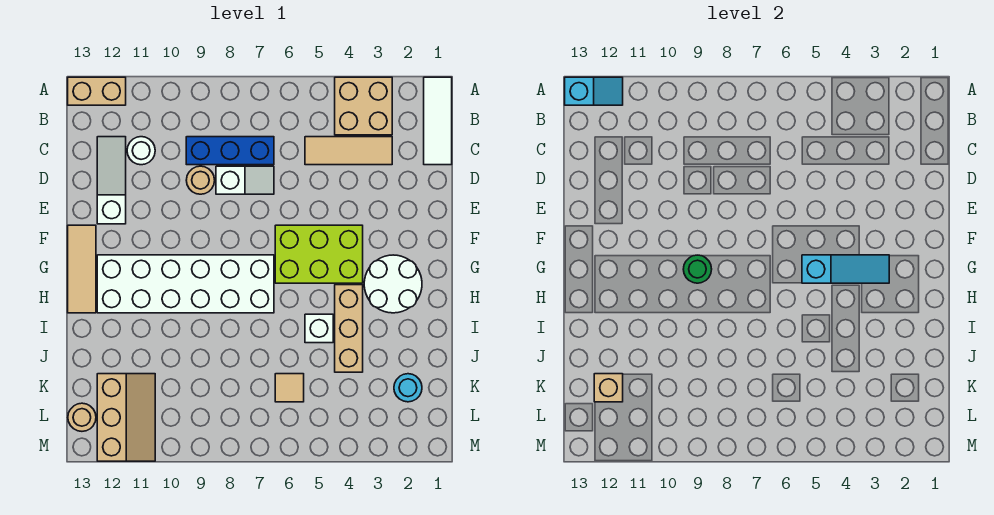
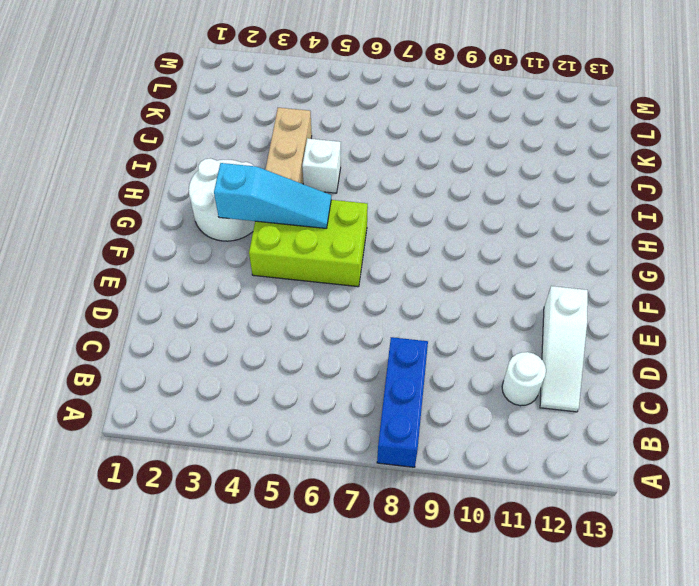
blue brick A8:C8 level 1 -> blue brick C7:C9 level 1
cyan slope G3:G5 level 2 top 3 -> cyan slope G3:G5 level 2 top 5
none -> white tile A1:C1 level 1
none -> tan brick A3:B4 level 1
none -> tan brick A12:A13 level 1

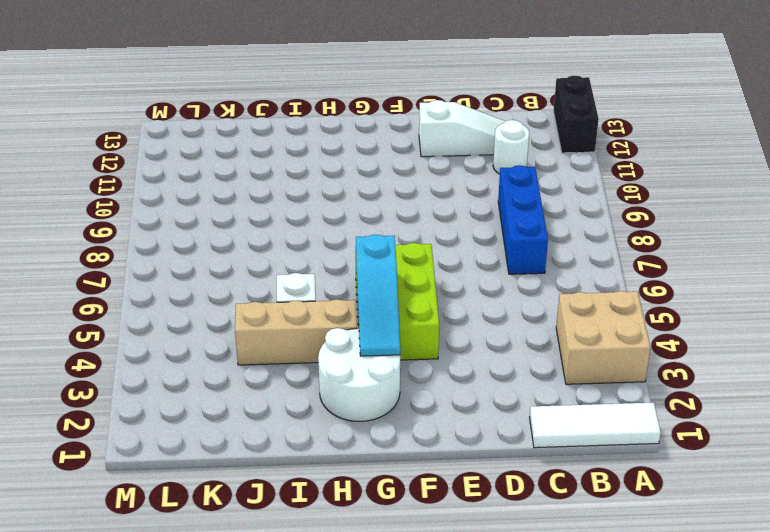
black brick A12:A13 level 1 -> tan brick A12:A13 level 1
none -> tan tile C3:C5 level 1
none -> white slope D7:D8 level 1 top 8
none -> tan round brick D9 level 1

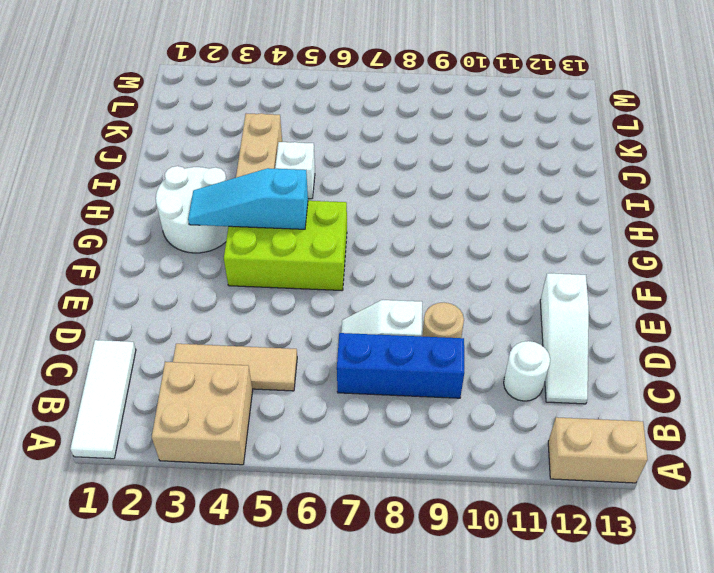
none -> tan tile F13:H13 level 1
none -> white brick G7:H12 level 1
none -> cyan round brick K2 level 1

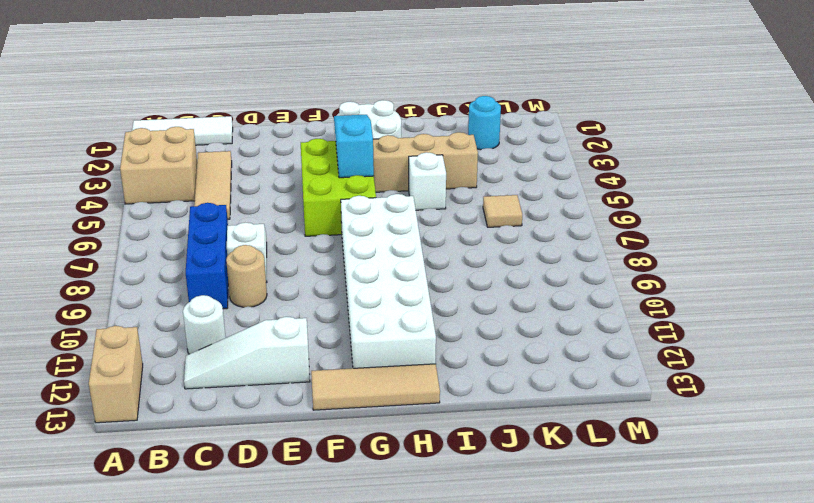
none -> tan slope K11:M12 level 1 top 12
none -> tan round brick L13 level 1
none -> cyan slope A12:A13 level 2 top 13

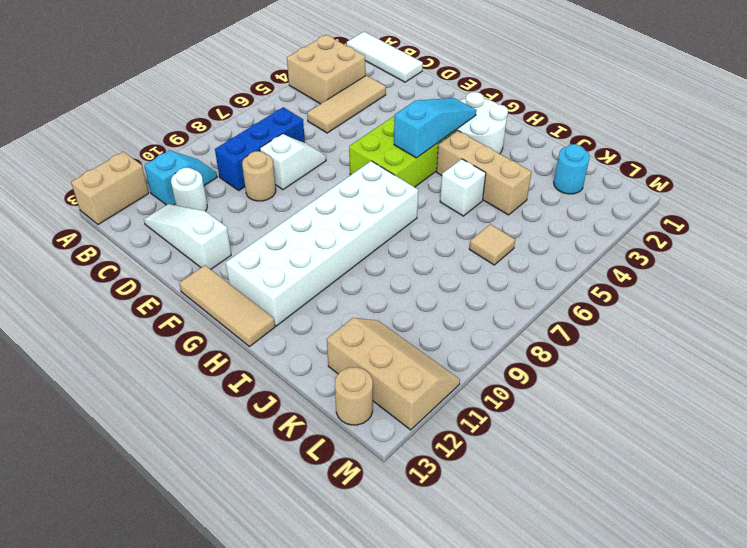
cyan slope B10:B11 level 1 top 11 -> cyan slope A12:A13 level 2 top 13
none -> green round brick G9 level 2
none -> tan brick K12 level 2

